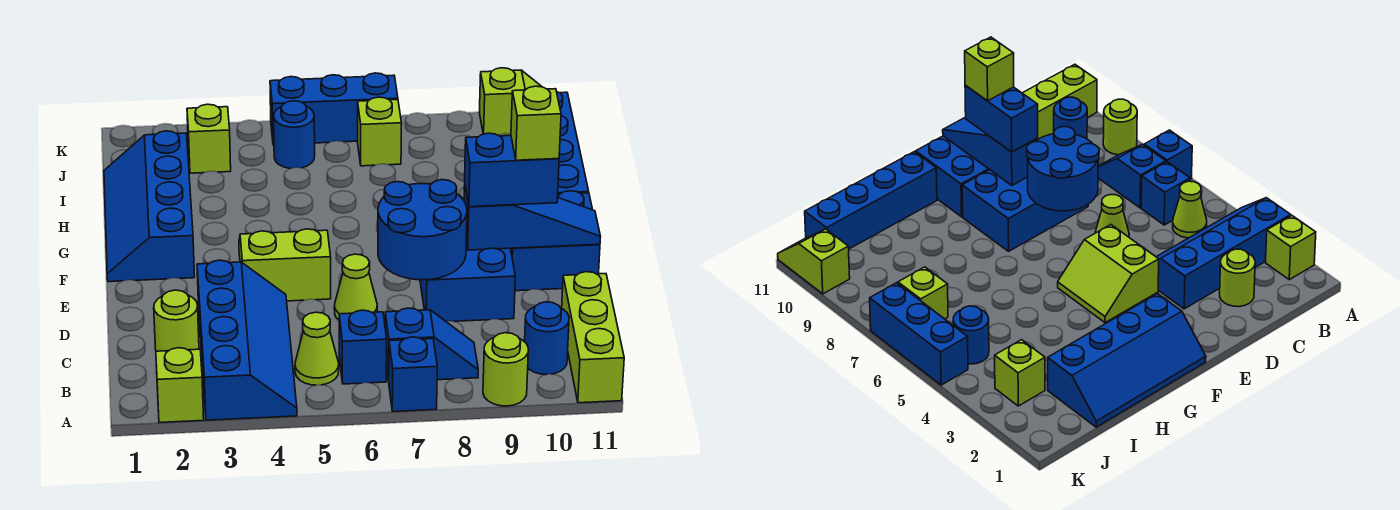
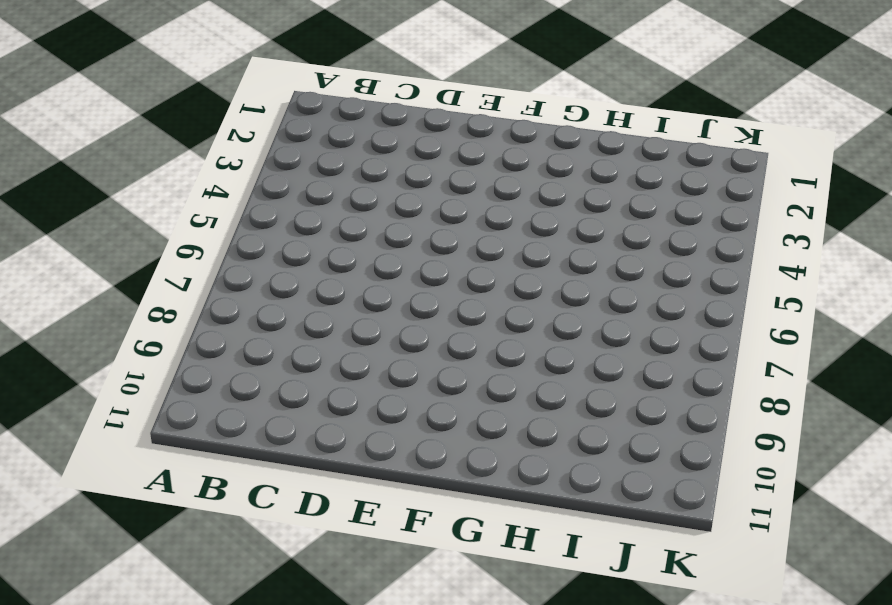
none -> lime brick A2 level 1
none -> blue slope A3:D4 level 1 top 3
none -> blue brick A7 level 1

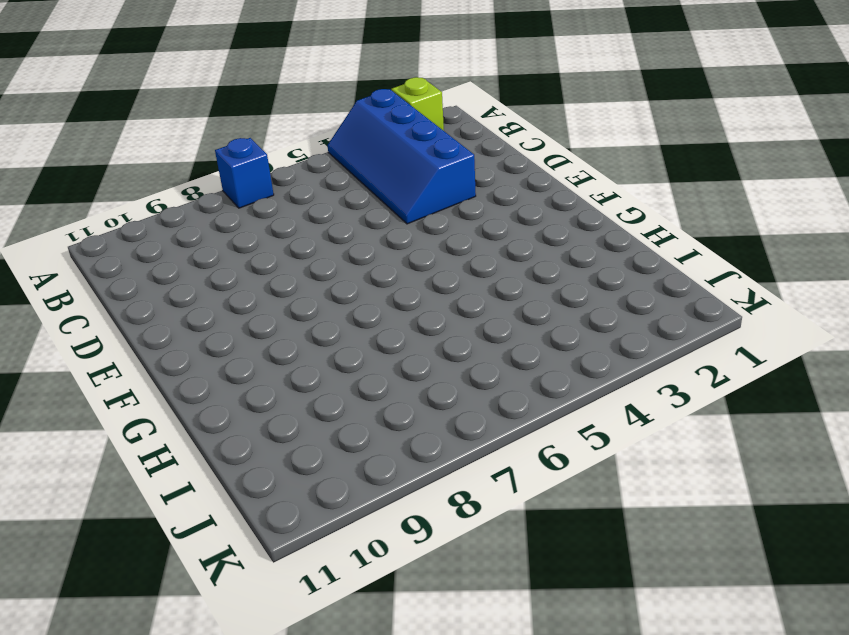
none -> lime round brick A9 level 1
none -> lime brick A11:C11 level 1
none -> lime cone B5 level 1

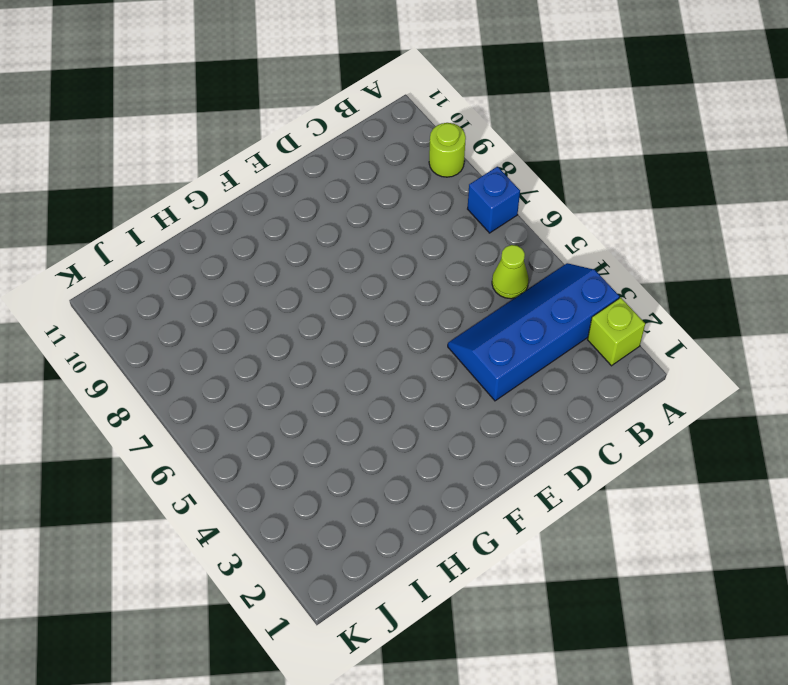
none -> lime brick A11:C11 level 1
none -> blue brick B6 level 1
none -> blue slope B7:B8 level 1 top 7

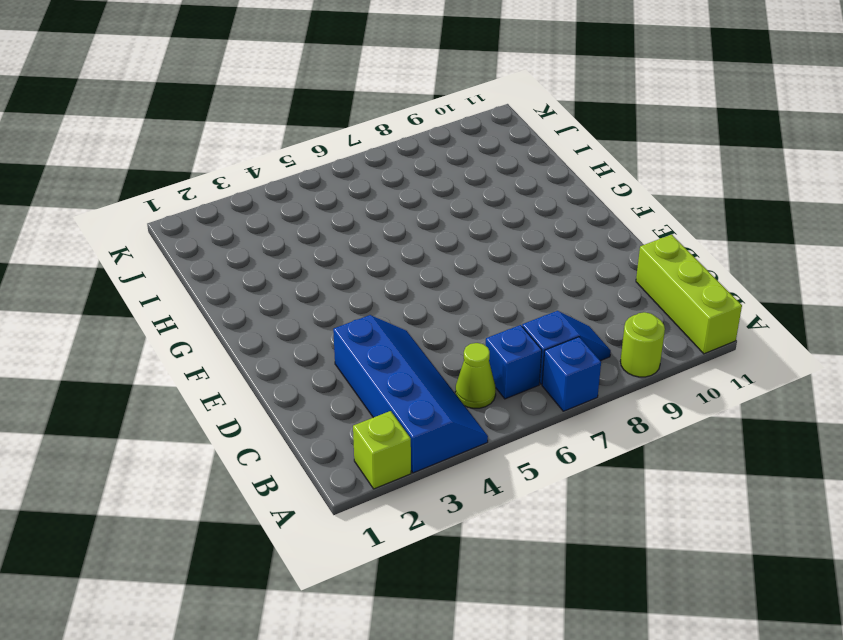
none -> blue round brick B10 level 1
none -> lime round brick C2 level 1
none -> lime cone D6 level 1

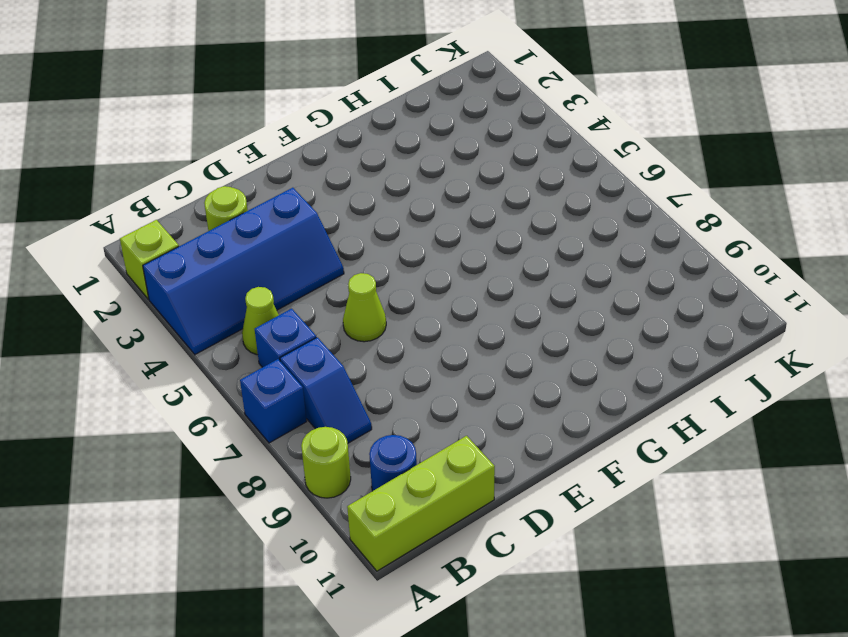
none -> blue brick D8:F9 level 1
none -> lime slope E4:F5 level 1 top E
none -> blue brick E10:F11 level 1

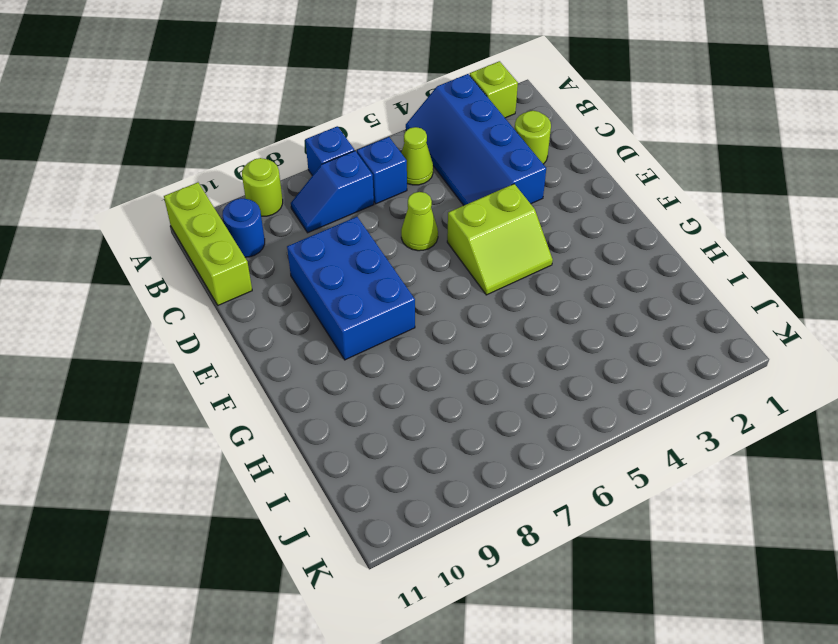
none -> blue brick E10:F11 level 1
none -> blue slope F1:I2 level 1 top 2
none -> blue brick G11:J11 level 1

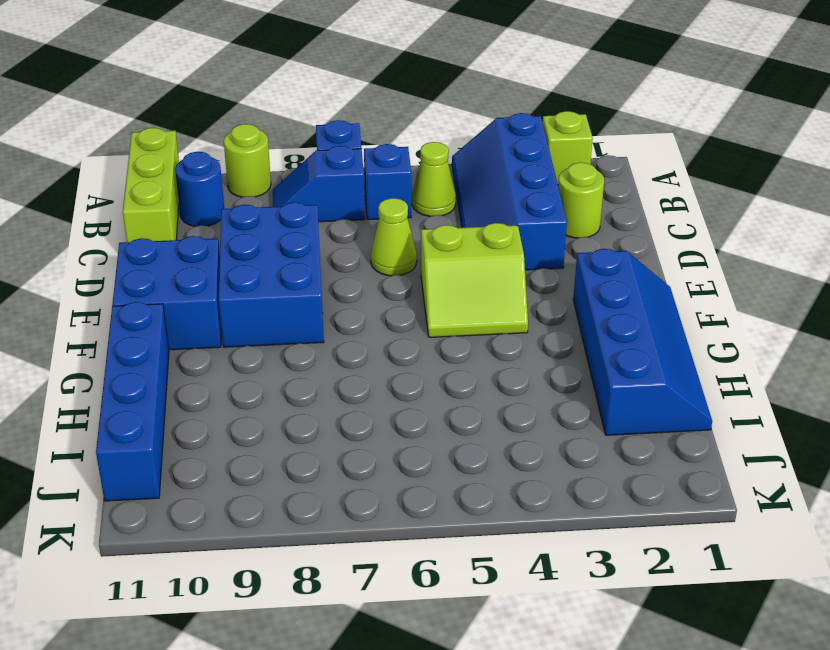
none -> lime brick J3 level 1
none -> blue round brick J5 level 1
none -> lime brick J7 level 1

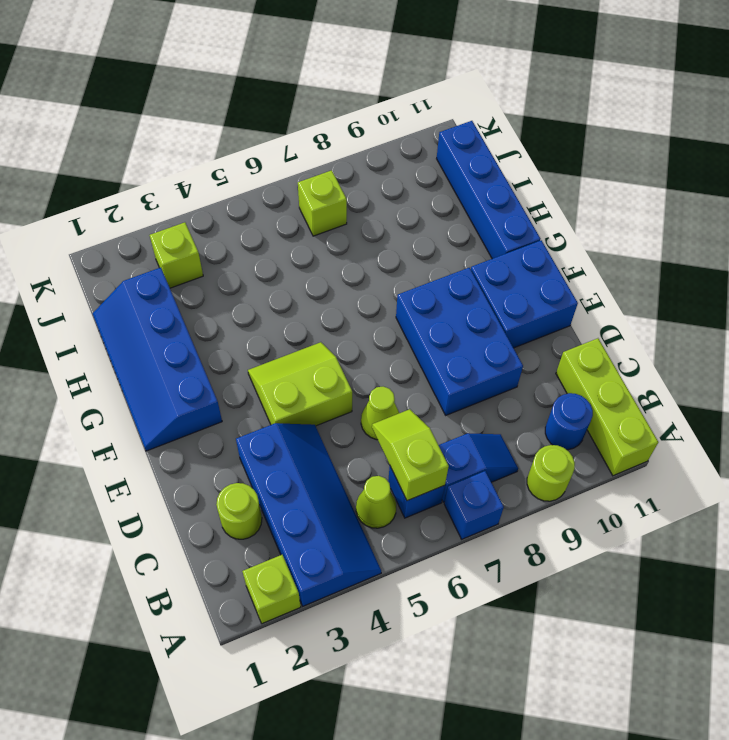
lime slope B6:C6 level 2 top B -> lime slope K10:K11 level 1 top 10
none -> blue round brick J5 level 1
none -> blue brick K5:K7 level 1
none -> blue round brick D7:E8 level 2

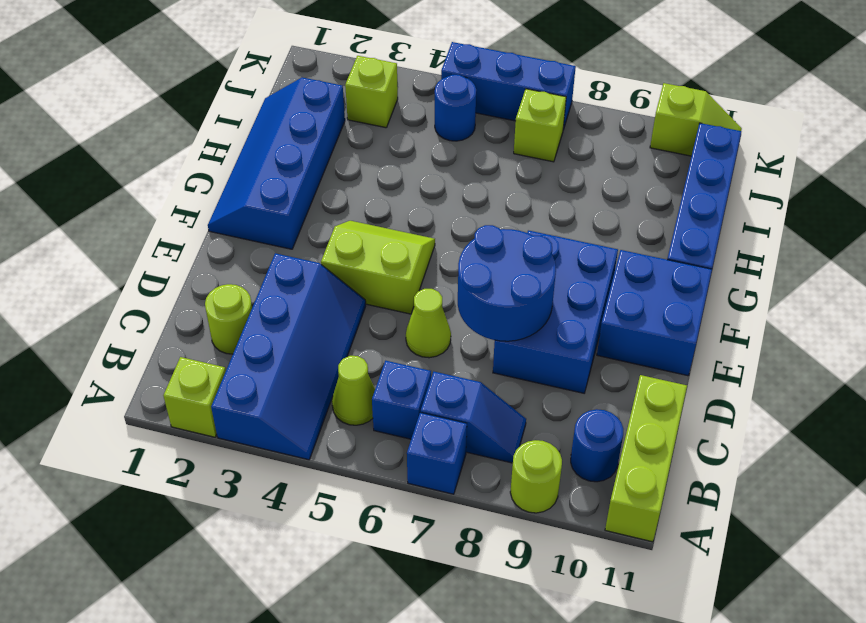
none -> blue slope E9:E11 level 2 top 9
none -> blue brick E9:E10 level 3
none -> lime brick E10 level 4

